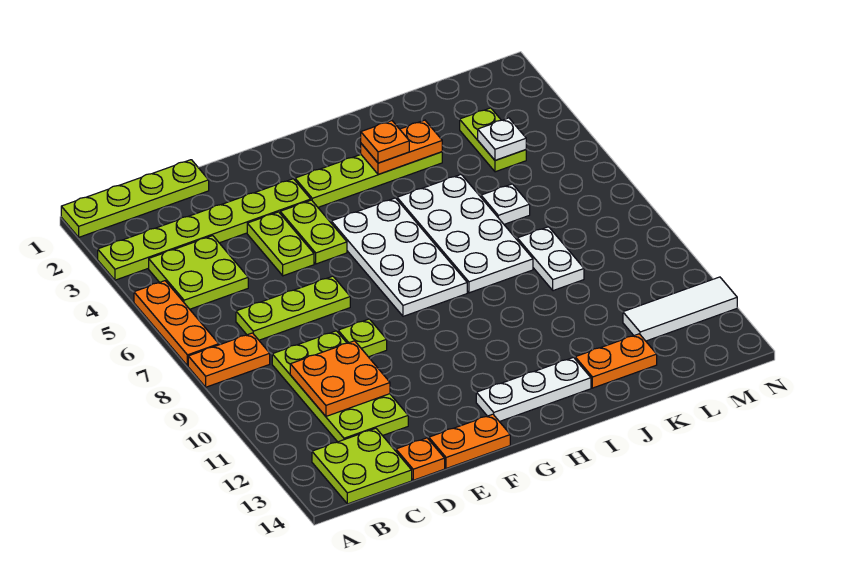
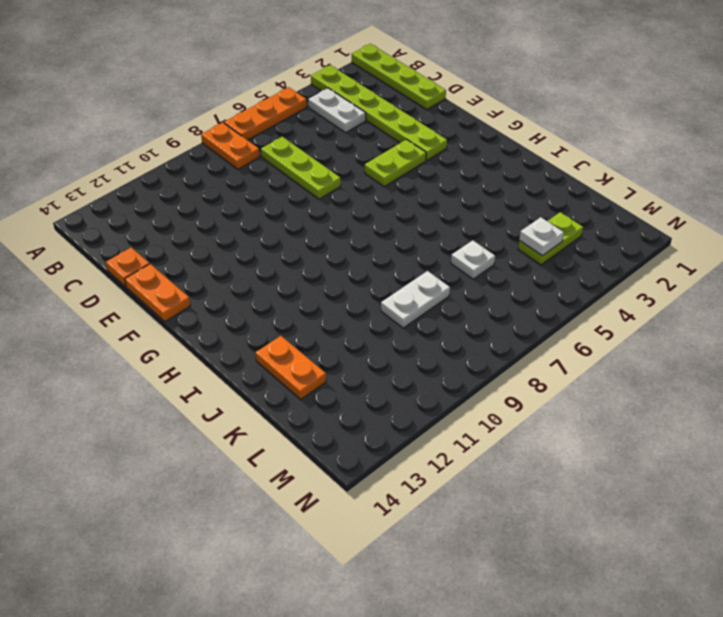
white plate B4:C4 level 1 -> lime plate B4:C5 level 1
none -> lime plate B13:C14 level 1
none -> lime plate C9:D12 level 1
none -> lime plate E4:E5 level 1

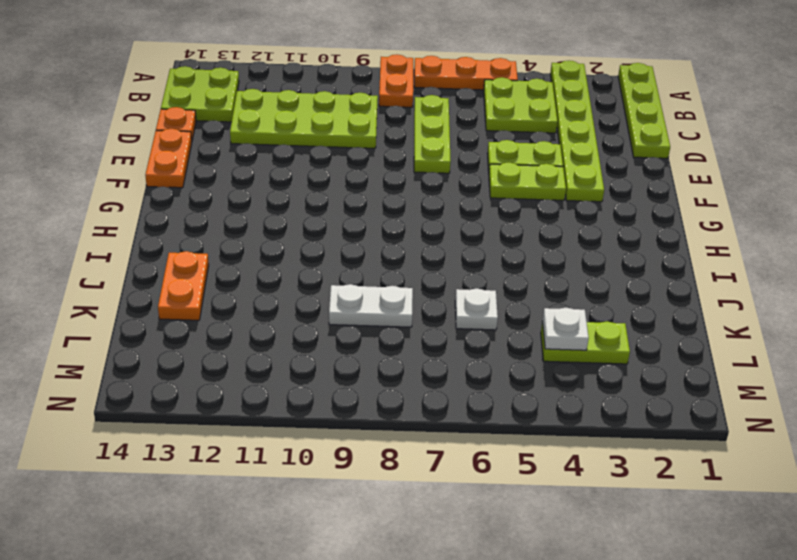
none -> lime plate E9 level 1
none -> lime plate G3:J3 level 1
none -> white plate G5:H8 level 1

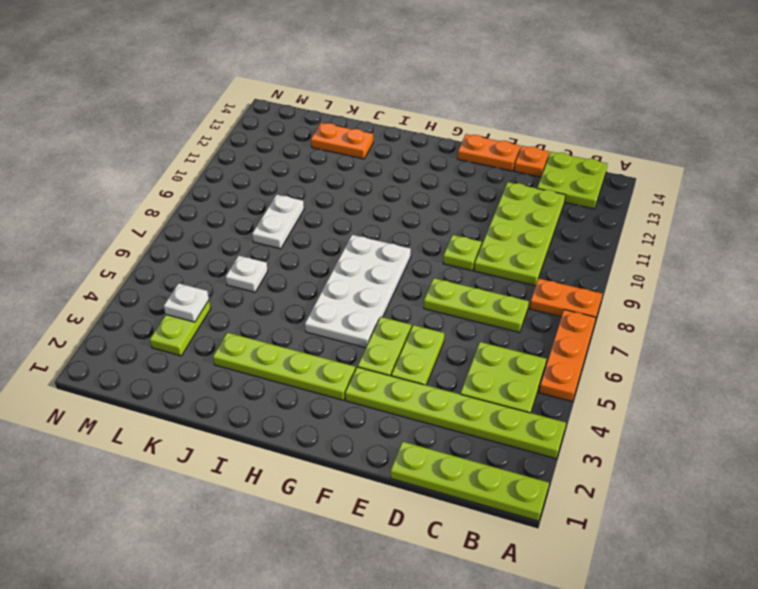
none -> white plate G13:I13 level 1
none -> white plate I5:J8 level 1
none -> white tile L12:N12 level 1

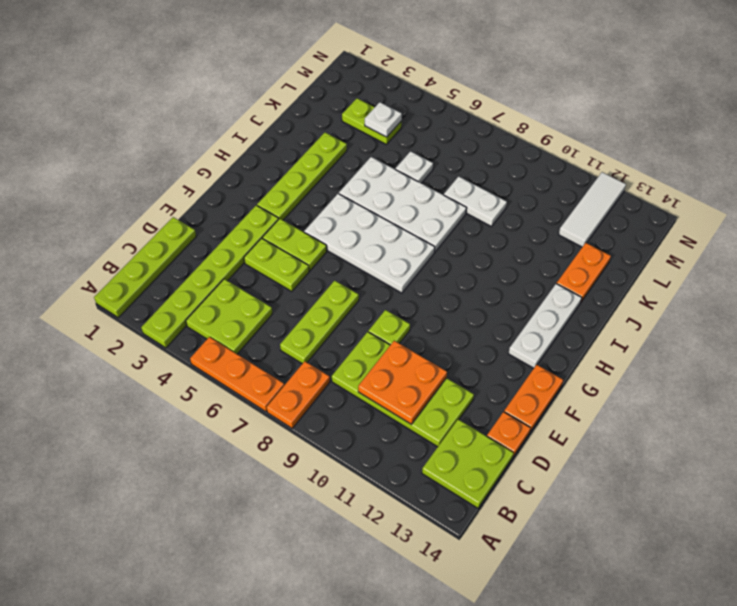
none -> orange plate I3:J3 level 2
none -> orange plate I3 level 3

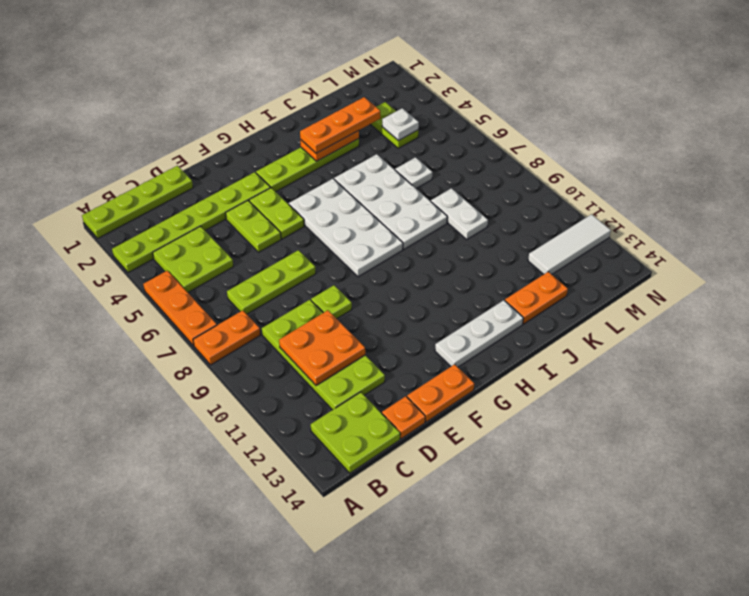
orange plate I3:K3 level 3 -> orange plate I3 level 3

